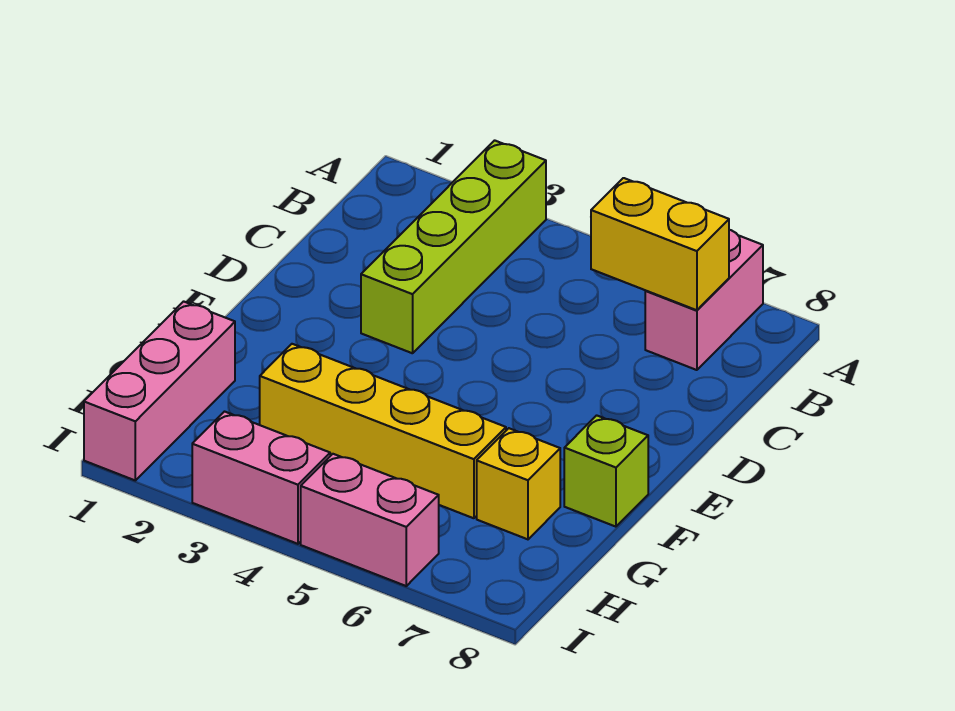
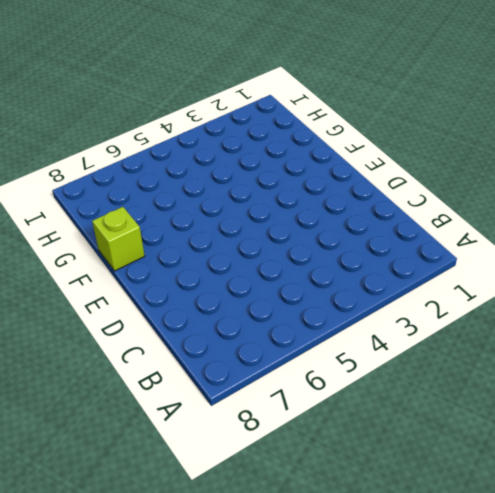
none -> lime brick A3:D3 level 1
none -> pink brick A7:B7 level 1

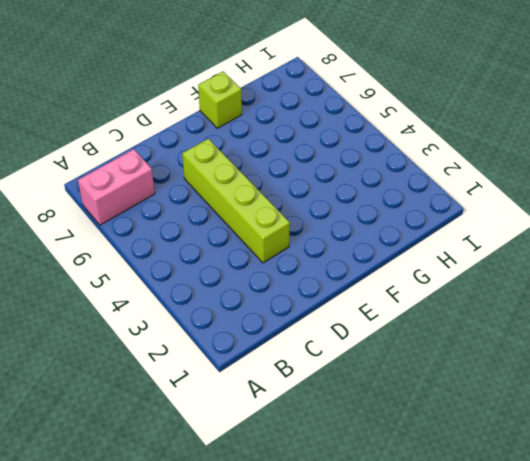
lime brick D3:D6 level 1 -> lime brick A3:D3 level 1
none -> pink brick G1:I1 level 1
none -> yellow brick G3:G6 level 1

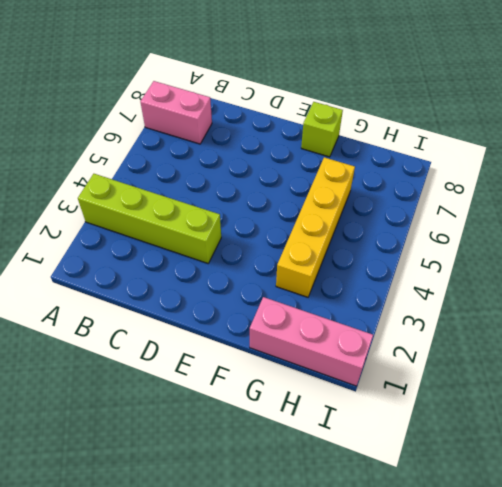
none -> yellow brick G7 level 1
none -> pink brick I3:I4 level 1

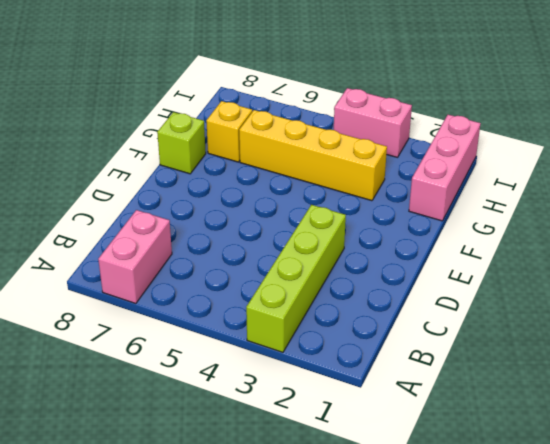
none -> pink brick I5:I6 level 1
none -> yellow brick B6:B7 level 2

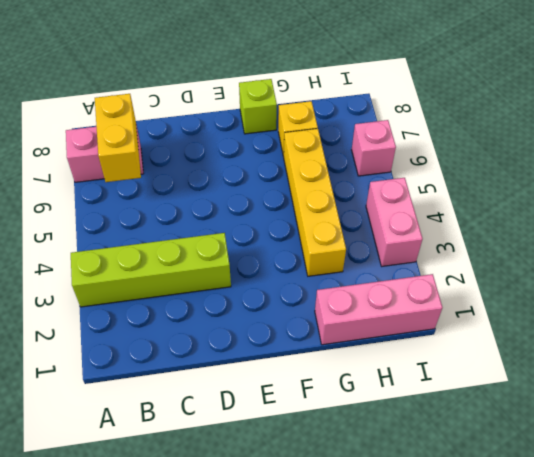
pink brick I6 level 1 -> pink brick I5:I6 level 1

